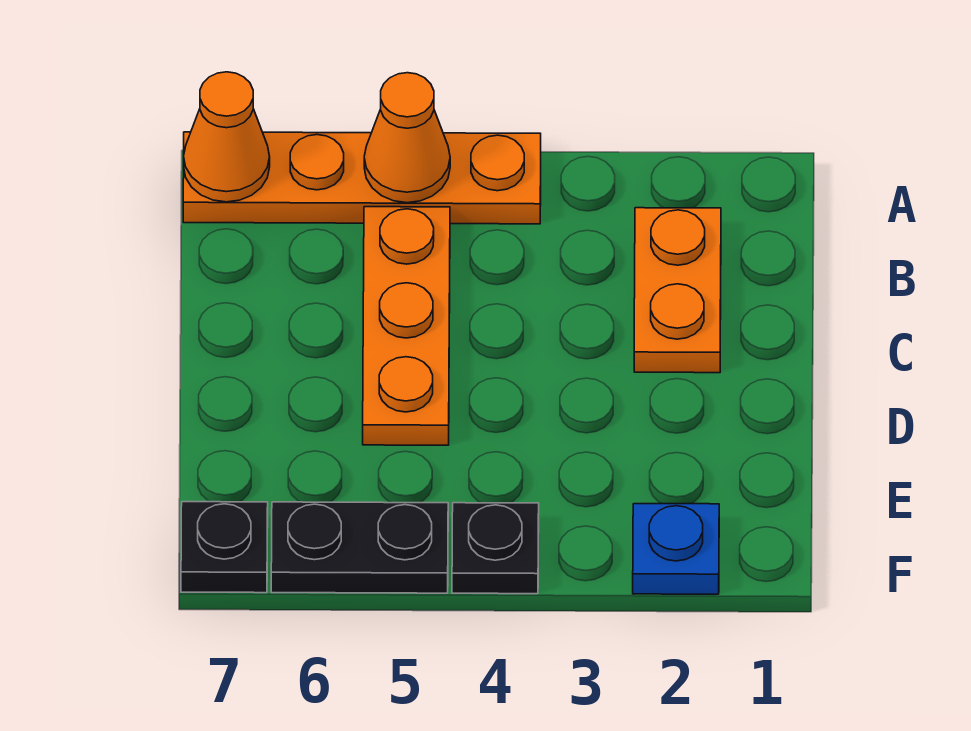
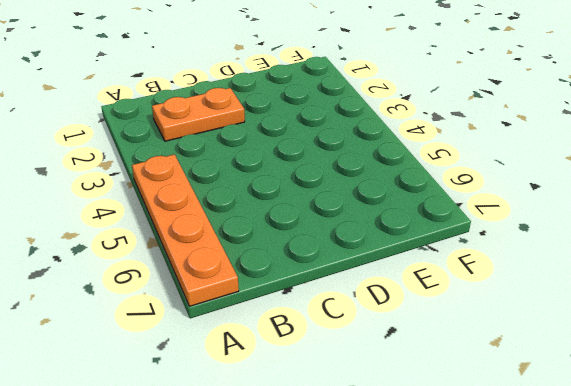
none -> orange plate B5:D5 level 1
none -> blue plate F2 level 1

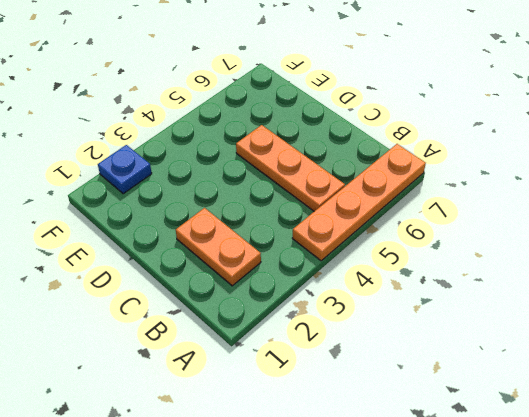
none -> black plate F4 level 1
none -> black plate F5:F6 level 1

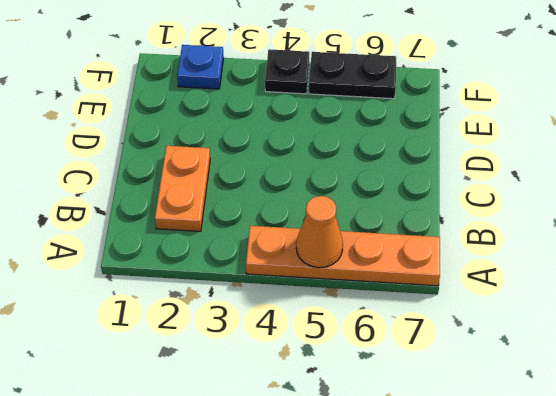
none -> orange plate B5:D5 level 1
none -> black plate F7 level 1

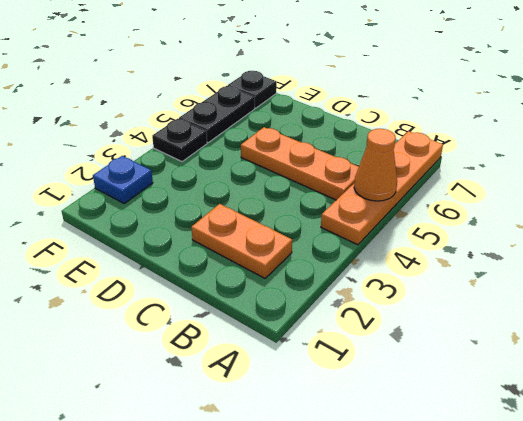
none -> orange cone A7 level 2

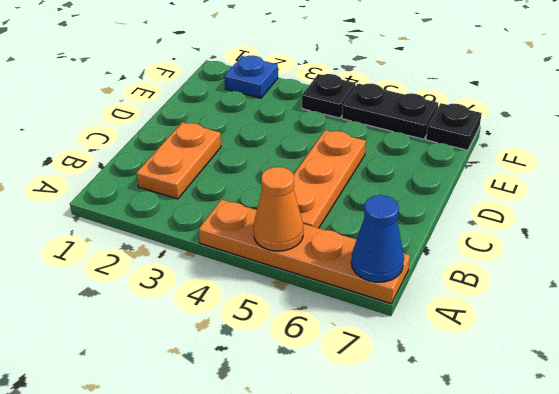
blue cone A7 level 2 -> orange cone A7 level 2

